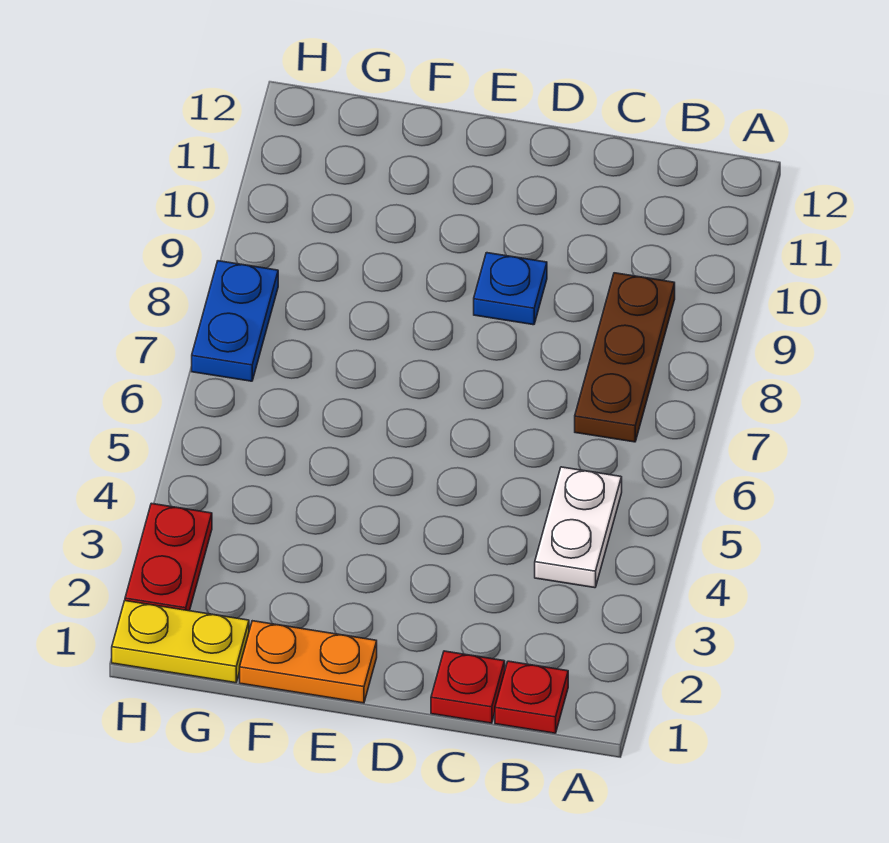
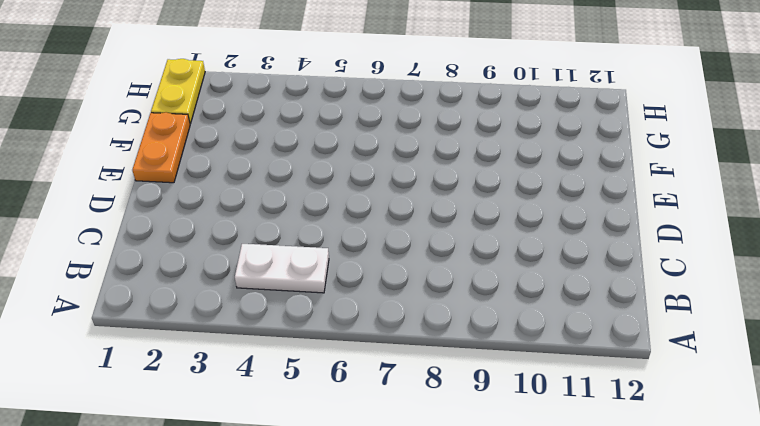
none -> red plate B1 level 1
none -> brown plate B7:B9 level 1

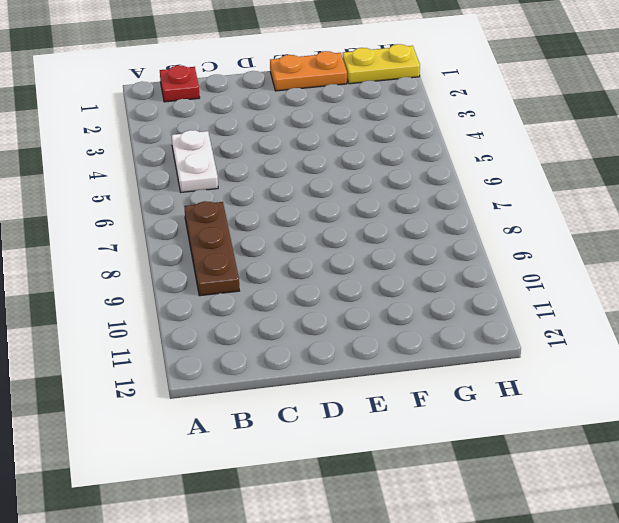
none -> red plate C1 level 1
none -> blue plate D9 level 1

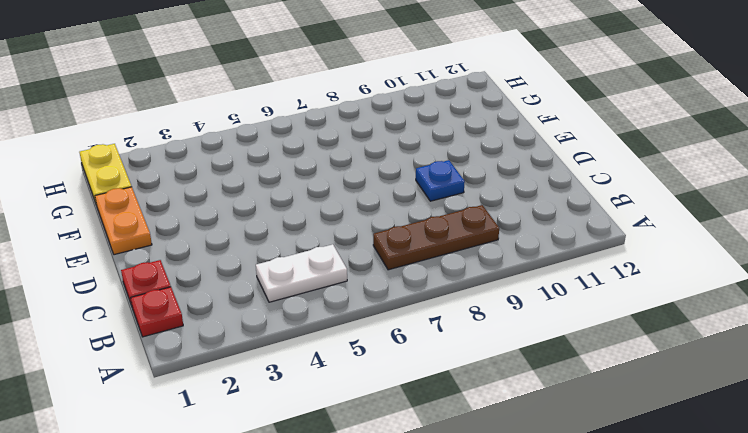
none -> red plate H2:H3 level 1
none -> blue plate H7:H8 level 1

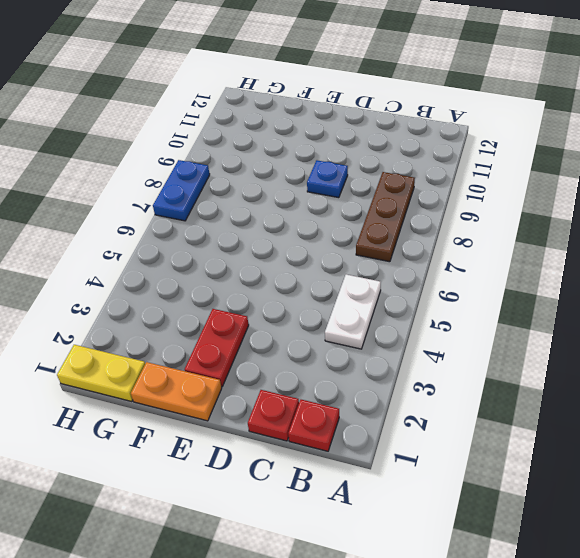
red plate E2:E3 level 1 -> red plate H2:H3 level 1

